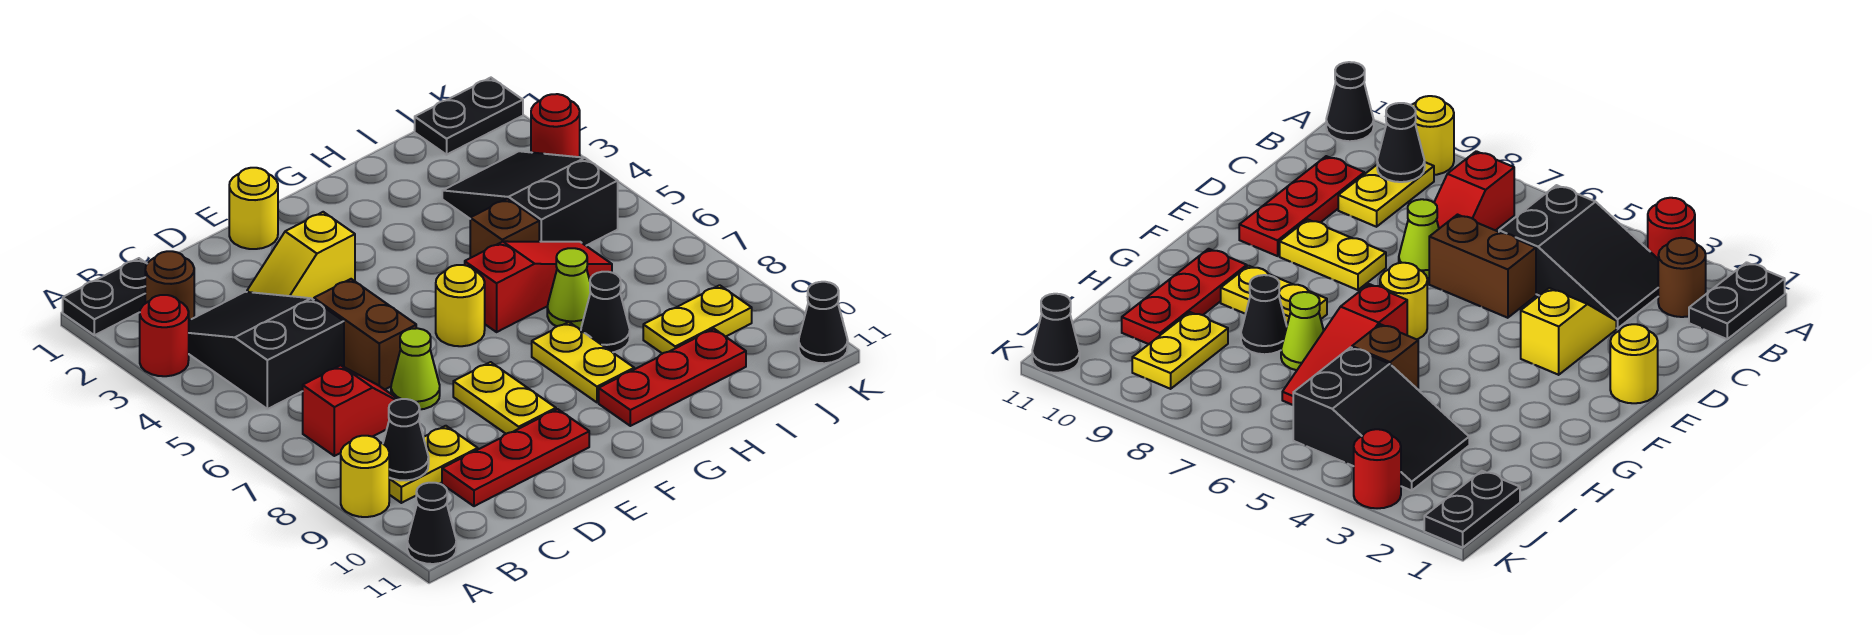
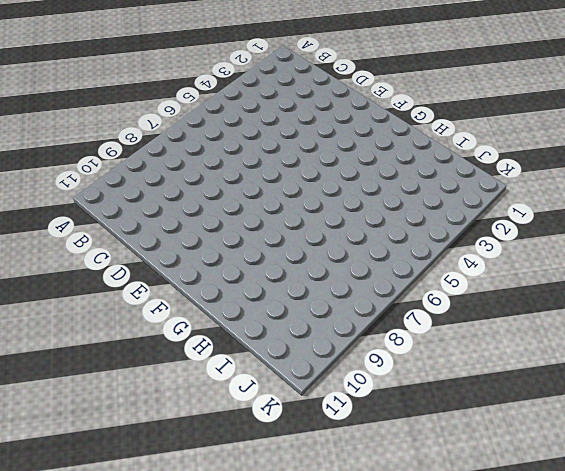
none -> black plate A1:B1 level 1
none -> red round brick A3 level 1
none -> yellow round brick A9 level 1

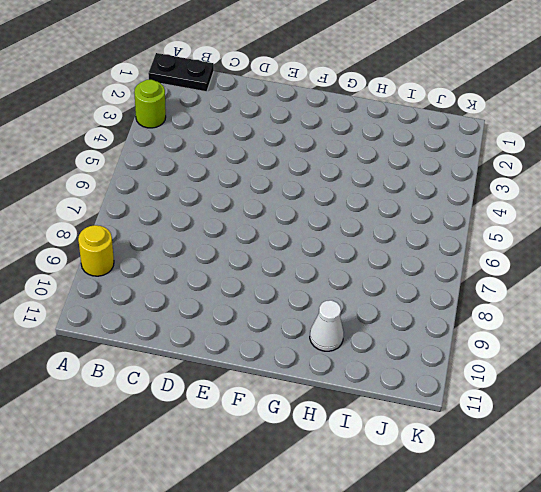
lime round brick A3 level 1 -> red round brick A3 level 1
white cone H10 level 1 -> red plate G10:I10 level 1
none -> black cone A11 level 1
none -> brown round brick B2 level 1
none -> black slope B3:C5 level 1 top 5

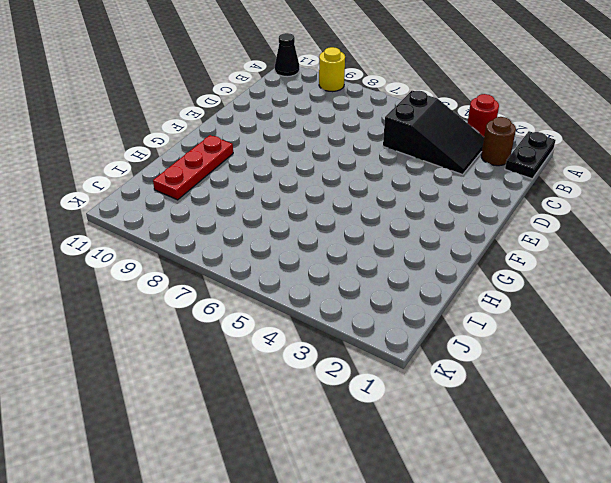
none -> red slope B7:C7 level 1 top B
none -> yellow plate B9:C9 level 1
none -> red plate C10:E10 level 1

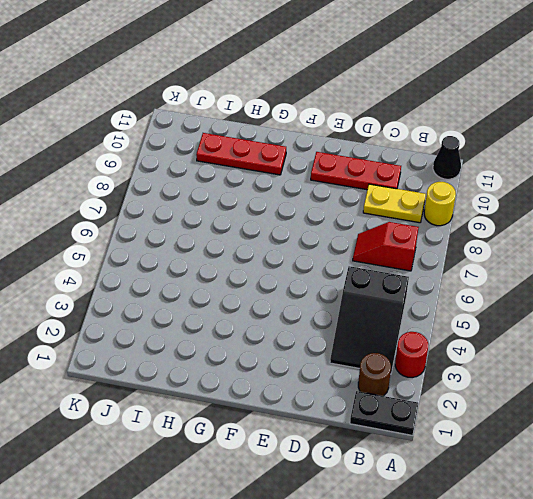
none -> yellow slope D3:E3 level 1 top E
none -> brown brick D5:D6 level 1
none -> lime cone D7 level 1

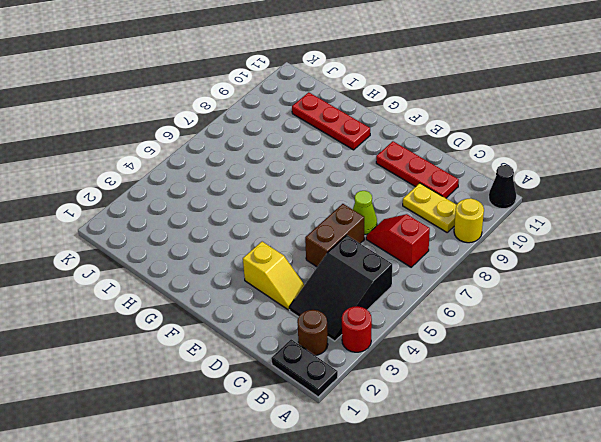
none -> yellow round brick E1 level 1
none -> yellow plate E8:E9 level 1
none -> yellow round brick F6 level 1

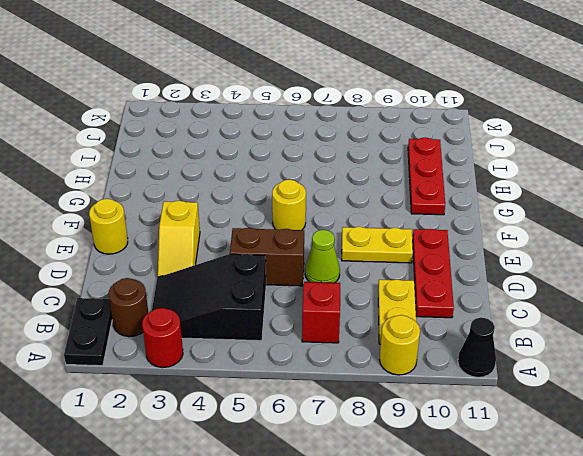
none -> red slope G6:I6 level 1 top G
none -> yellow plate G8:G9 level 1
none -> brown brick H5 level 1

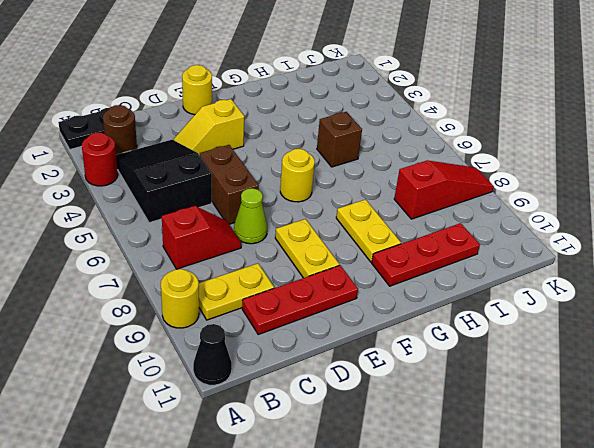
red slope I8:K8 level 1 top I -> red slope G6:I6 level 1 top G
none -> lime cone H7 level 1
none -> black cone H8 level 1
none -> black slope I3:J5 level 1 top 5

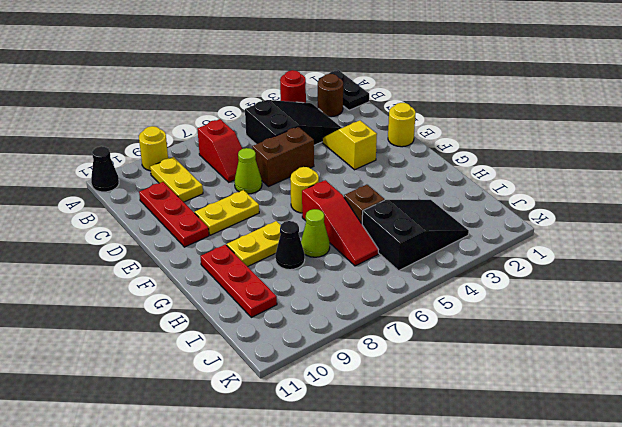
none -> yellow plate I9:J9 level 1
none -> black plate J1:K1 level 1
none -> red round brick K3 level 1

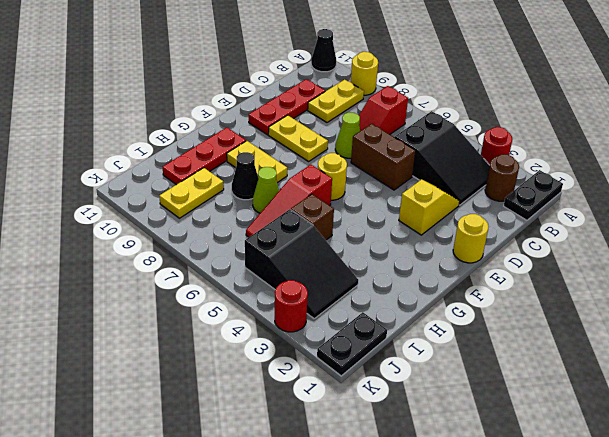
none -> black cone K11 level 1
none -> black cone B9 level 2

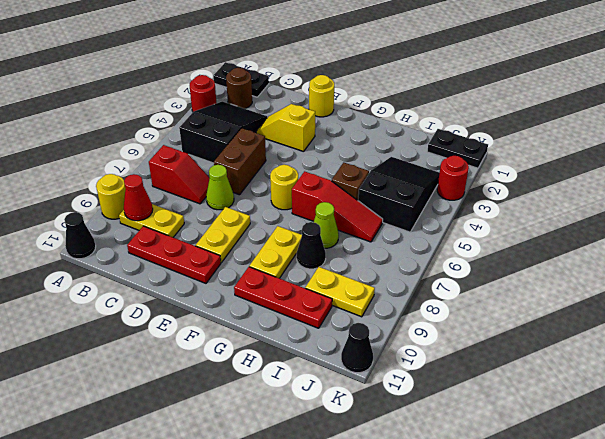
red cone B9 level 2 -> black cone B9 level 2

